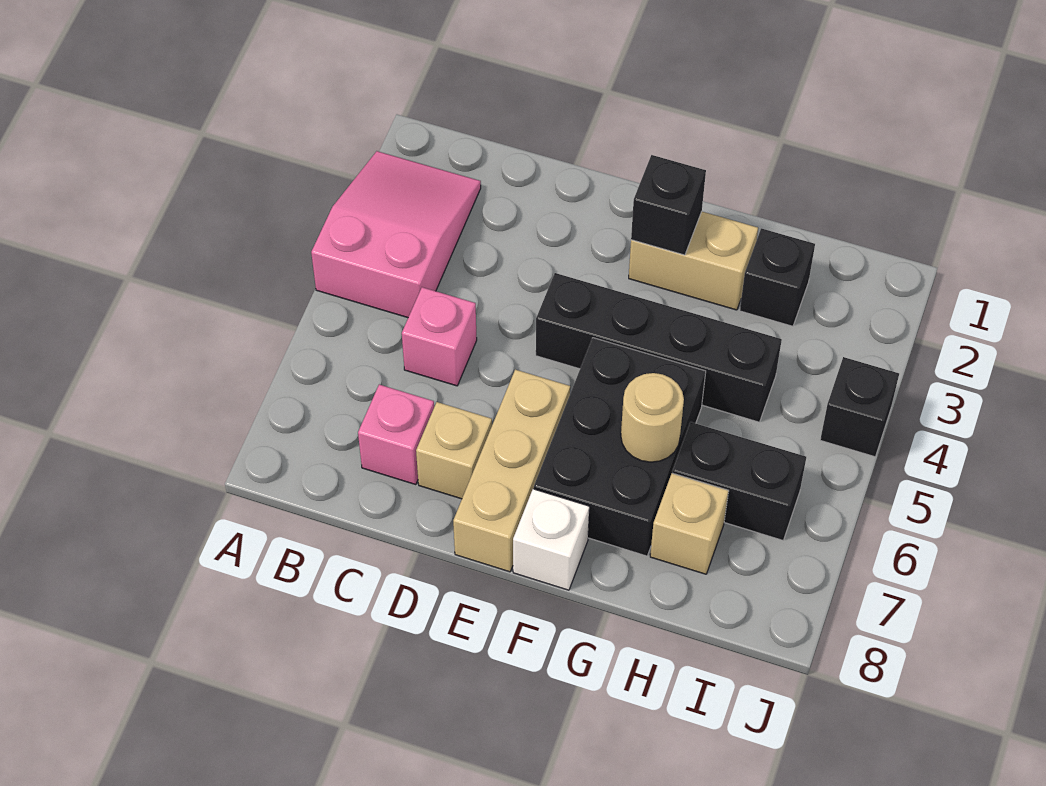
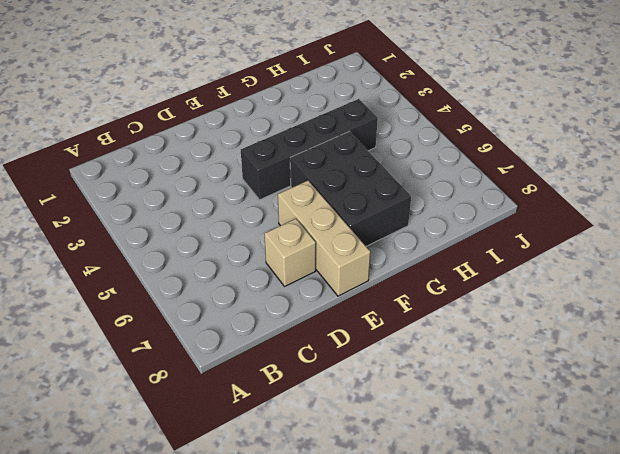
none -> pink slope A2:B4 level 1 top 4
none -> pink brick C5 level 1
none -> pink brick C7 level 1

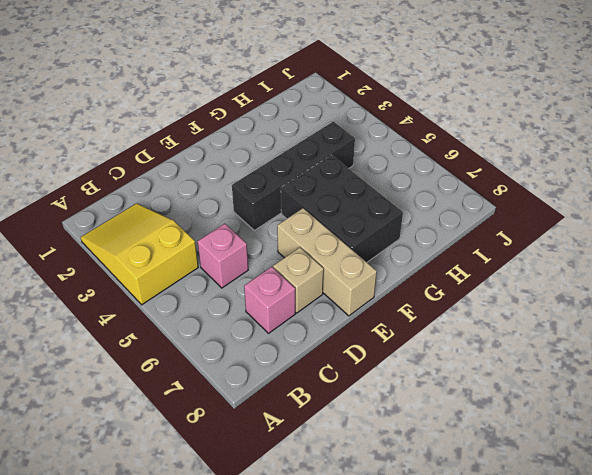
yellow slope A2:B4 level 1 top 4 -> pink slope A2:B4 level 1 top 4
none -> tan brick F2:G2 level 1
none -> white brick F8 level 1
none -> black brick H2 level 1

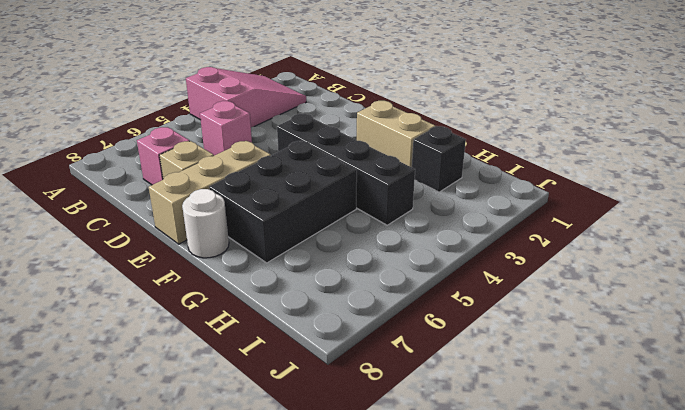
white round brick F8 level 1 -> white brick F8 level 1
none -> black brick H6:I6 level 1
none -> tan brick H7 level 1
none -> black brick J4 level 1

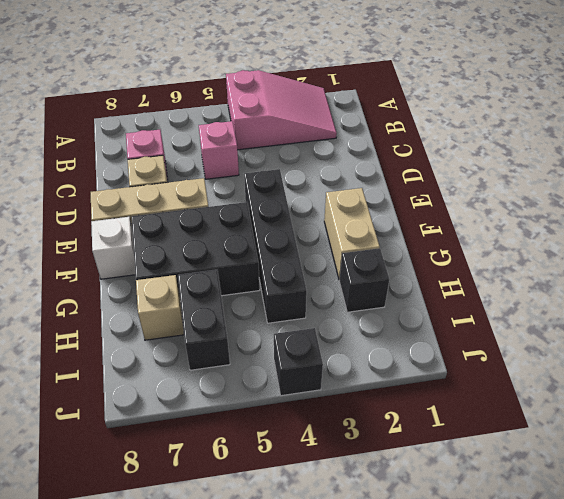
none -> black brick F2 level 2
none -> tan round brick G6 level 2

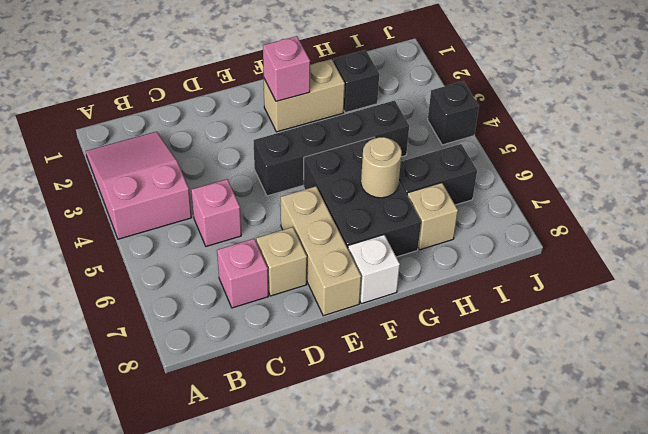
pink brick F2 level 2 -> black brick F2 level 2

